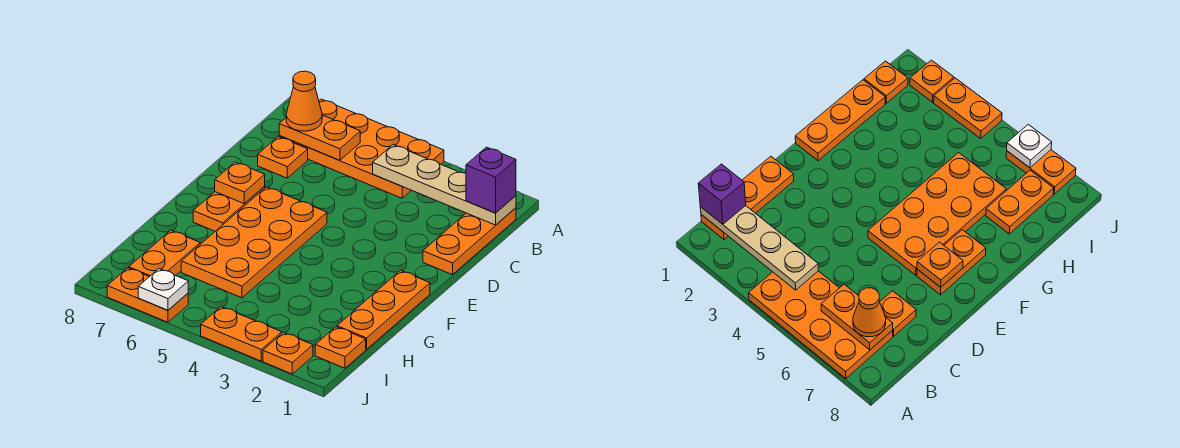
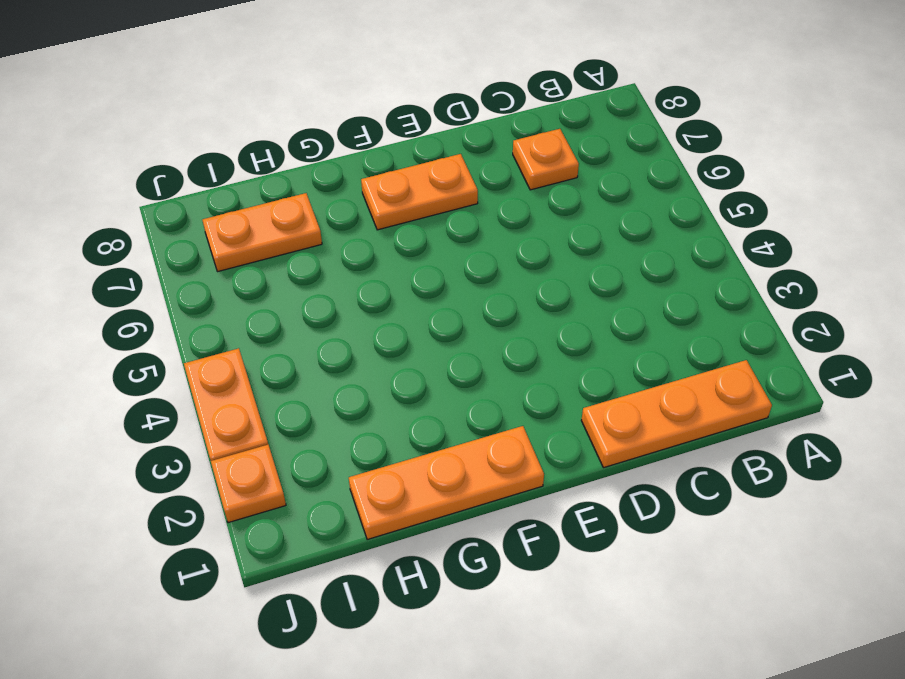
none -> orange plate A4:B7 level 1
none -> orange plate E5:H6 level 1
none -> orange plate I1 level 1

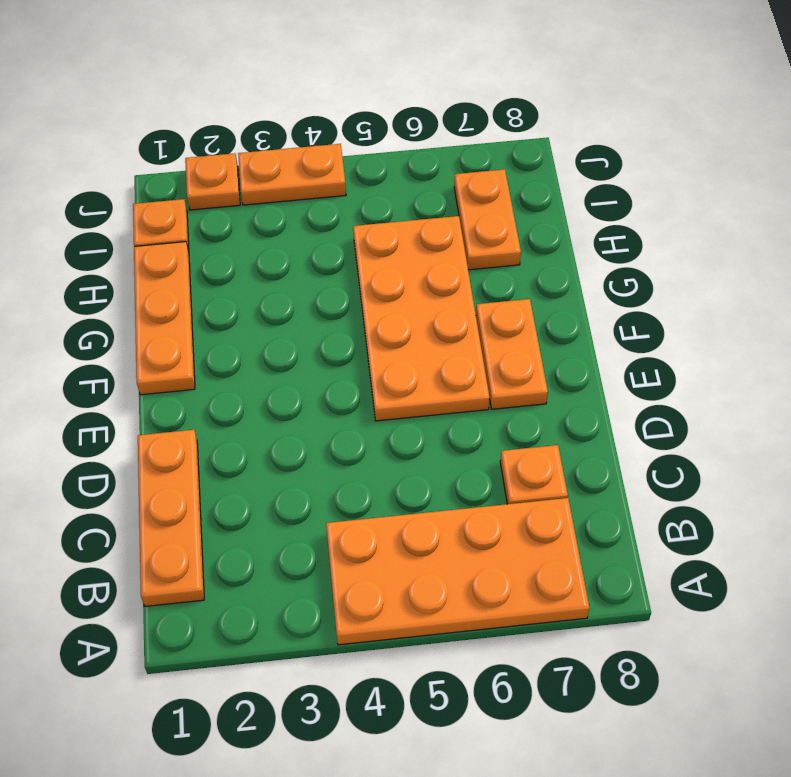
none -> orange plate J6:J7 level 1
none -> tan plate B1:B4 level 2
none -> orange plate B6:B7 level 2

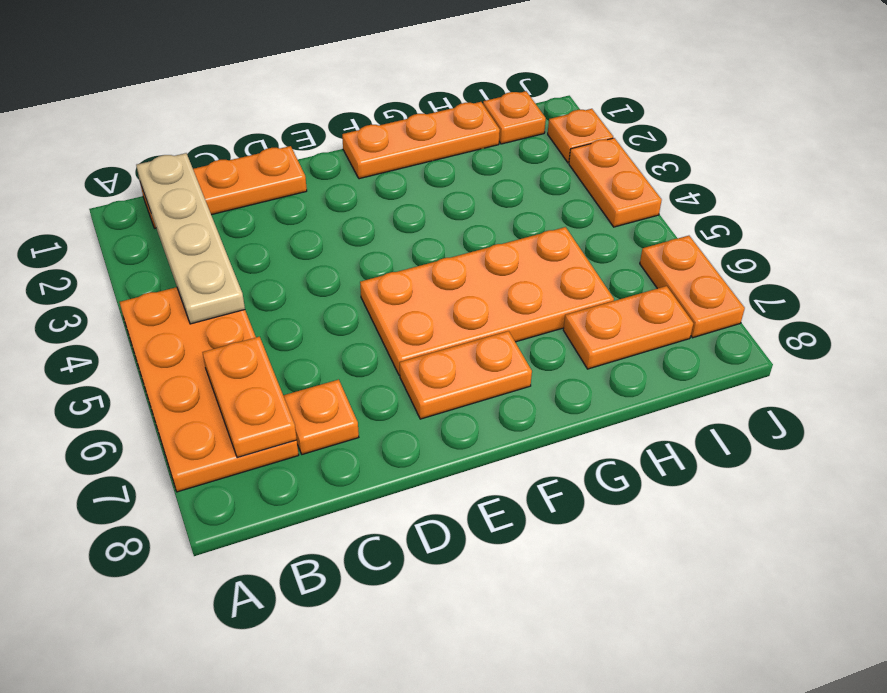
none -> orange plate E7 level 2
none -> white plate J6 level 2
none -> purple brick B1 level 3

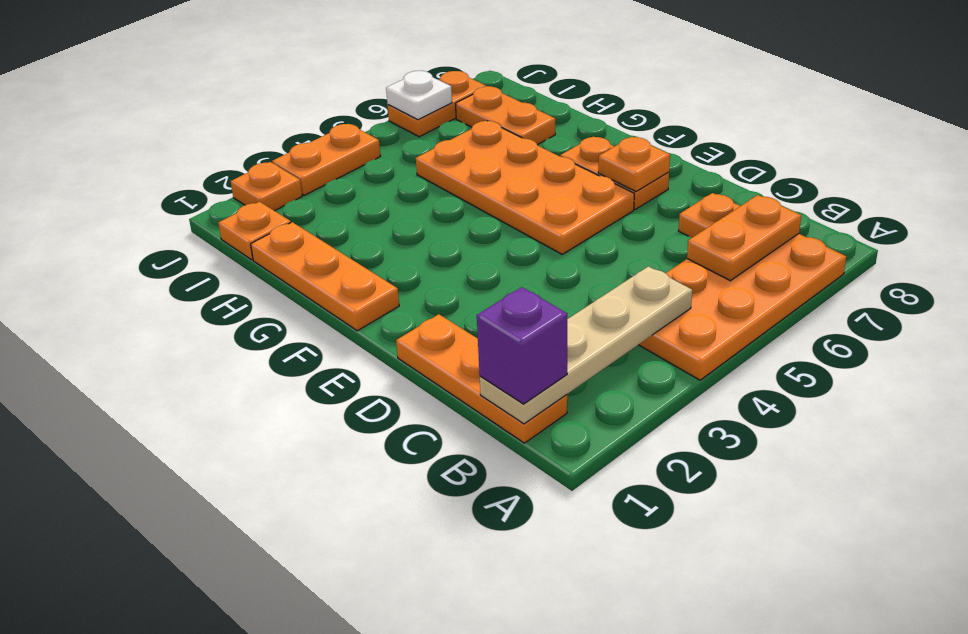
none -> orange cone B7 level 3

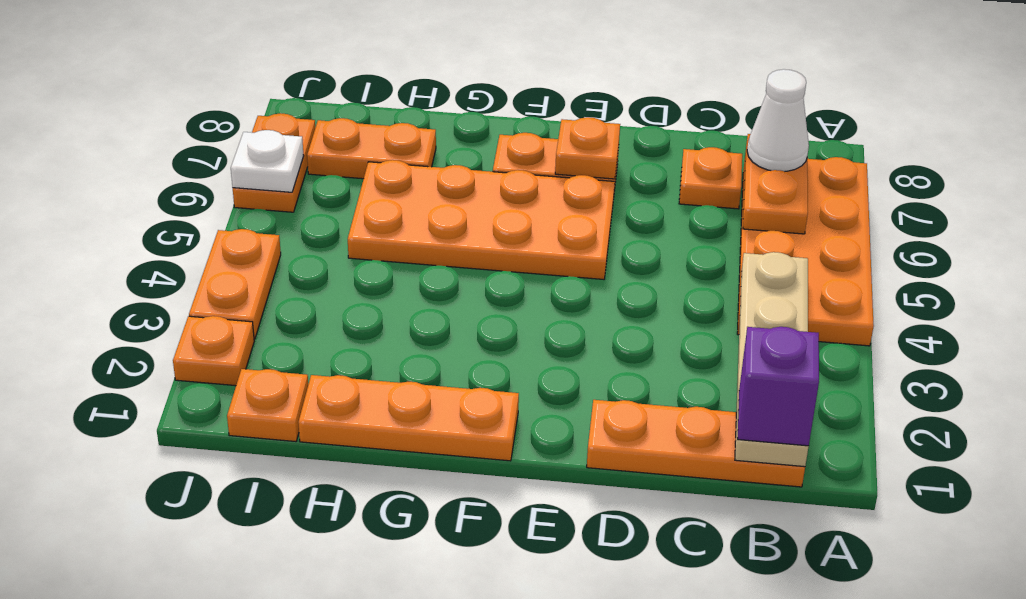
white cone B7 level 3 -> orange cone B7 level 3

